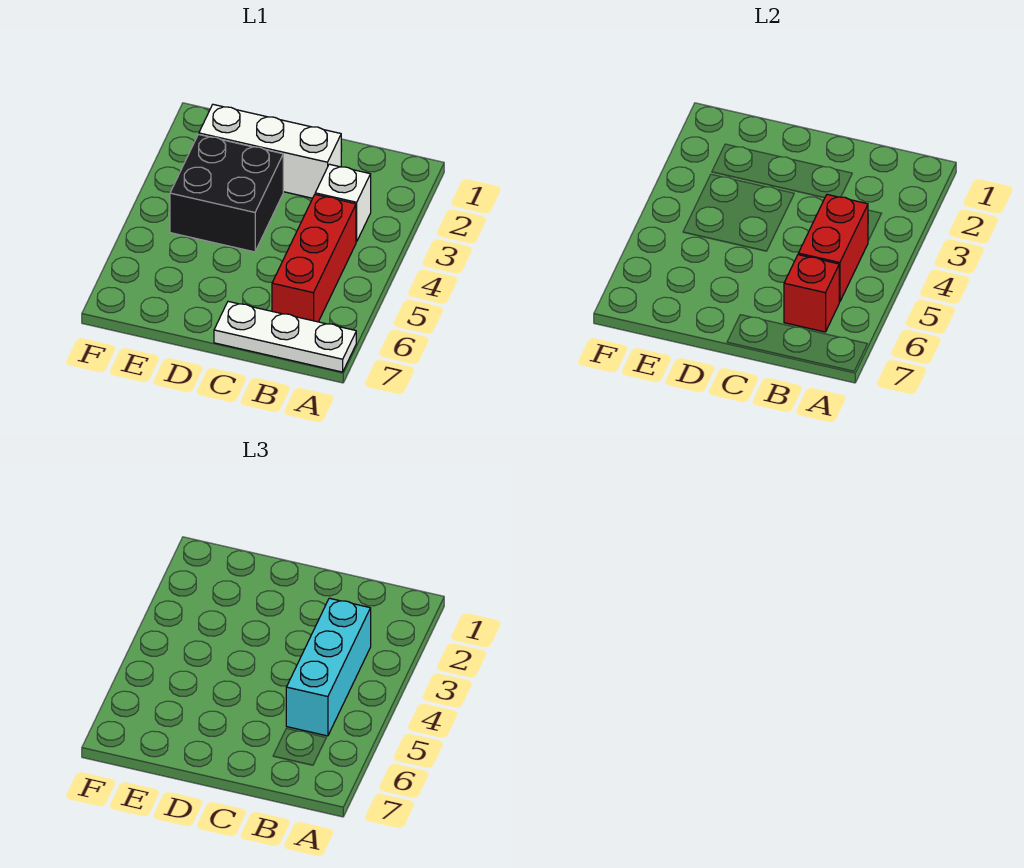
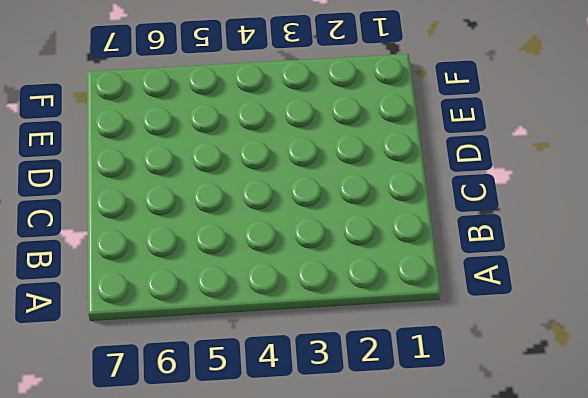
none -> white plate A7:C7 level 1
none -> white brick B3 level 1

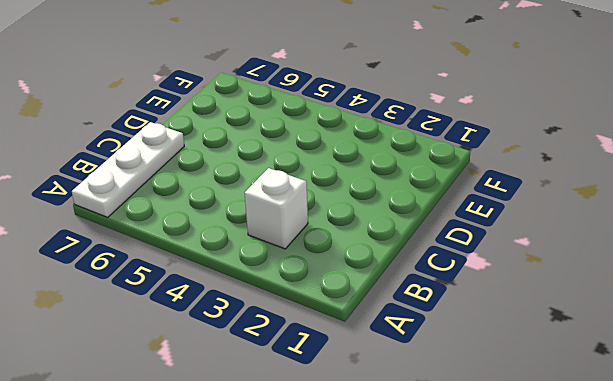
none -> red brick B4:B6 level 1
none -> white brick C2:E2 level 1

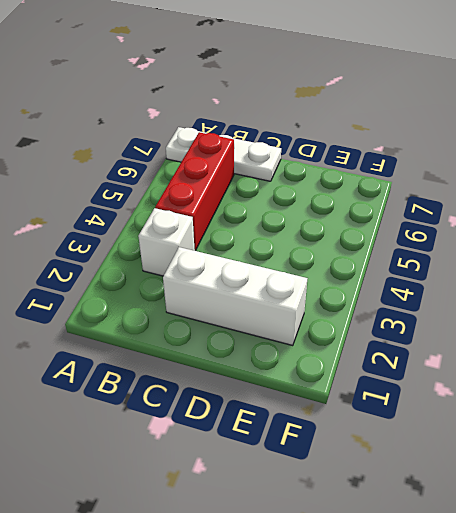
none -> black brick D3:E4 level 1
none -> red brick B4:B5 level 2

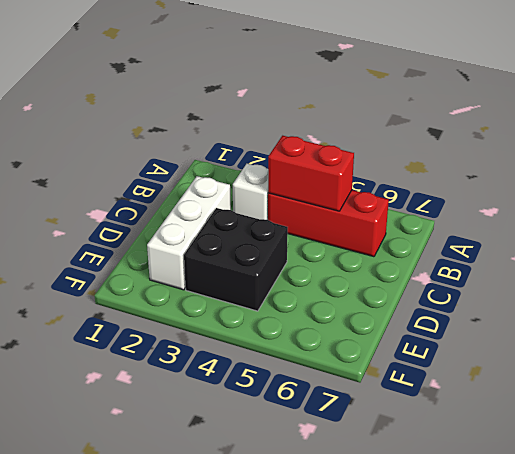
none -> white plate A7:C7 level 1
none -> red brick B6 level 2

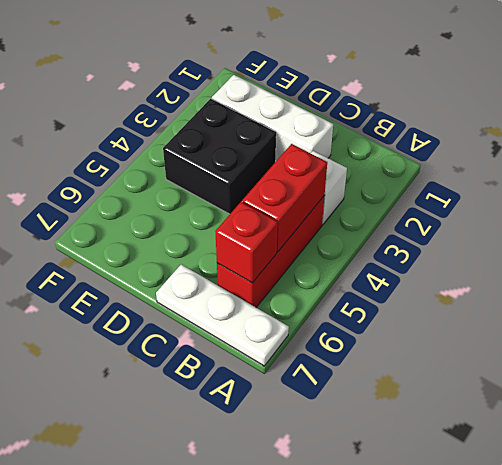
none -> cyan brick B3:B5 level 3

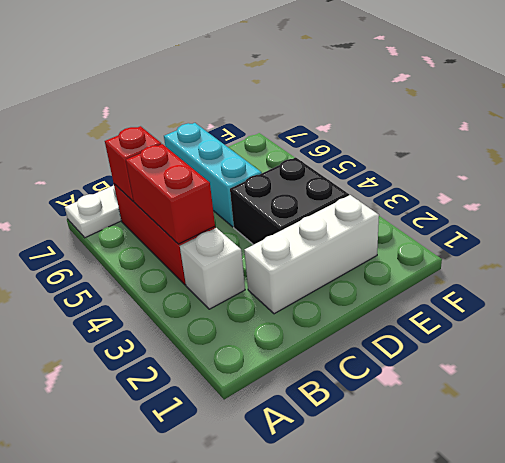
cyan brick D5:D7 level 1 -> cyan brick B3:B5 level 3

